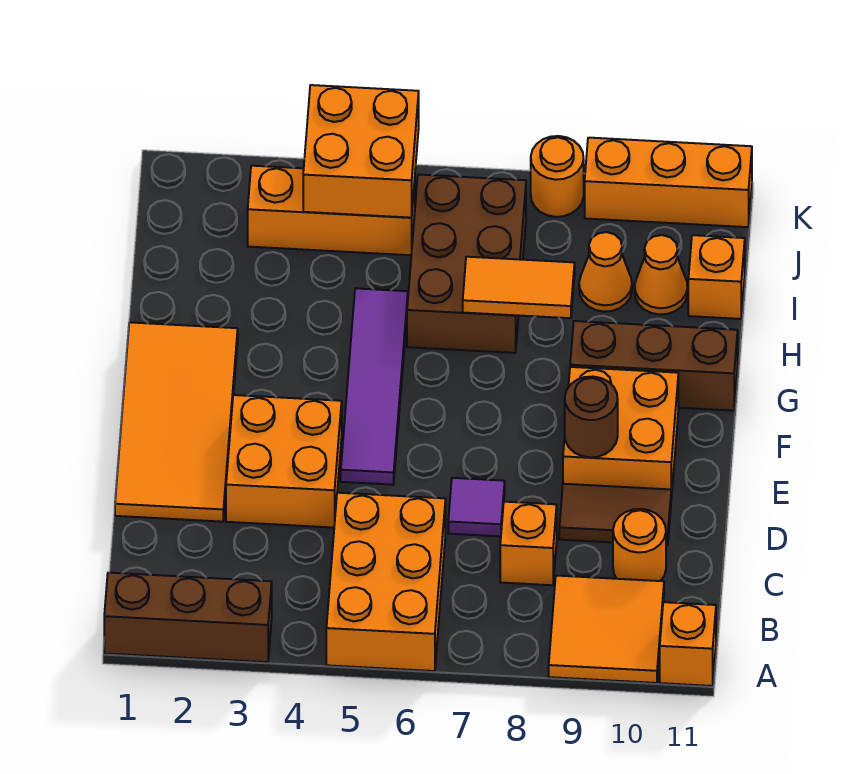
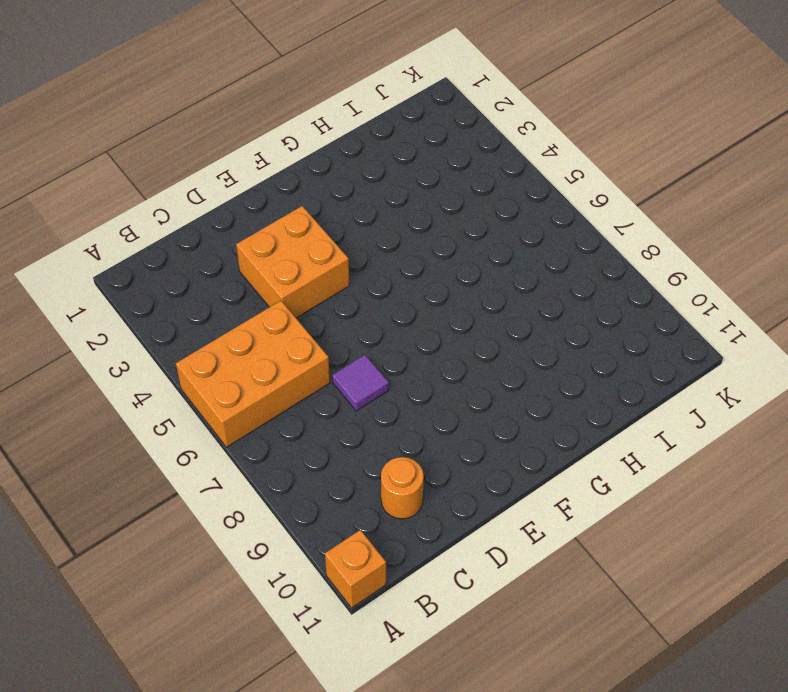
none -> brown brick A1:A3 level 1
none -> orange tile A9:B10 level 1
none -> orange brick C8 level 1

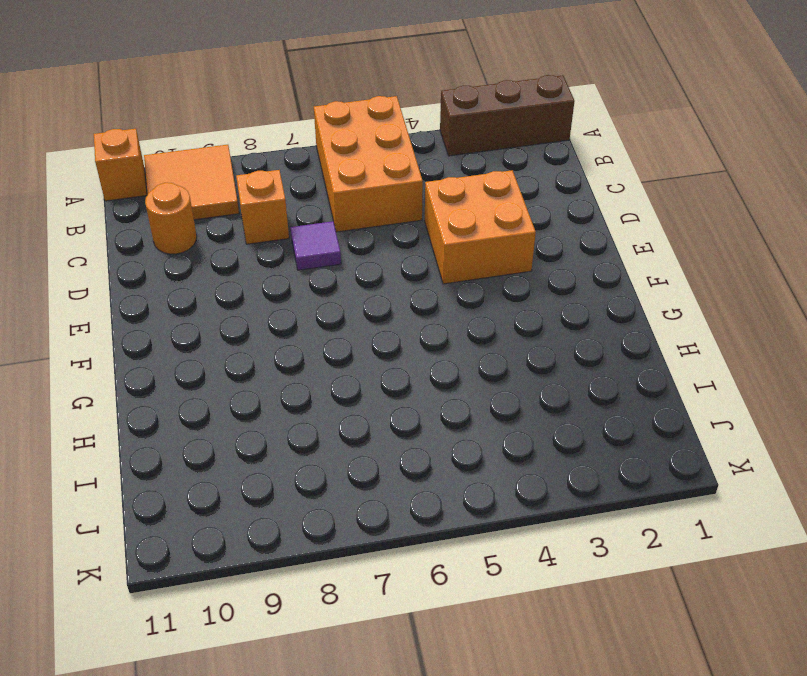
none -> orange tile D1:G2 level 1
none -> brown tile D9:D10 level 1
none -> purple tile E5:H5 level 1

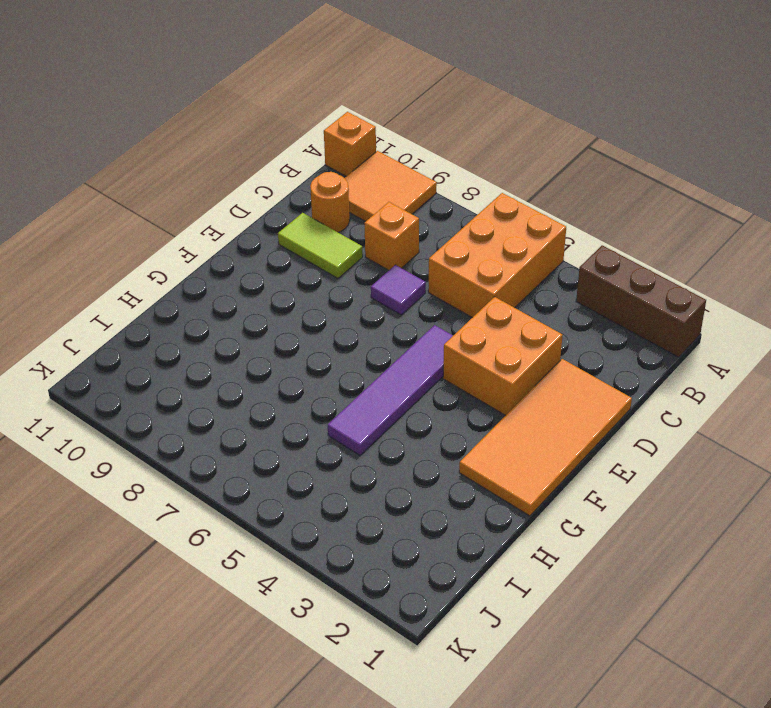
lime tile D9:D10 level 1 -> brown tile D9:D10 level 1
none -> orange brick E9:F10 level 1
none -> brown brick G9:G11 level 1
none -> brown brick H6:J7 level 1

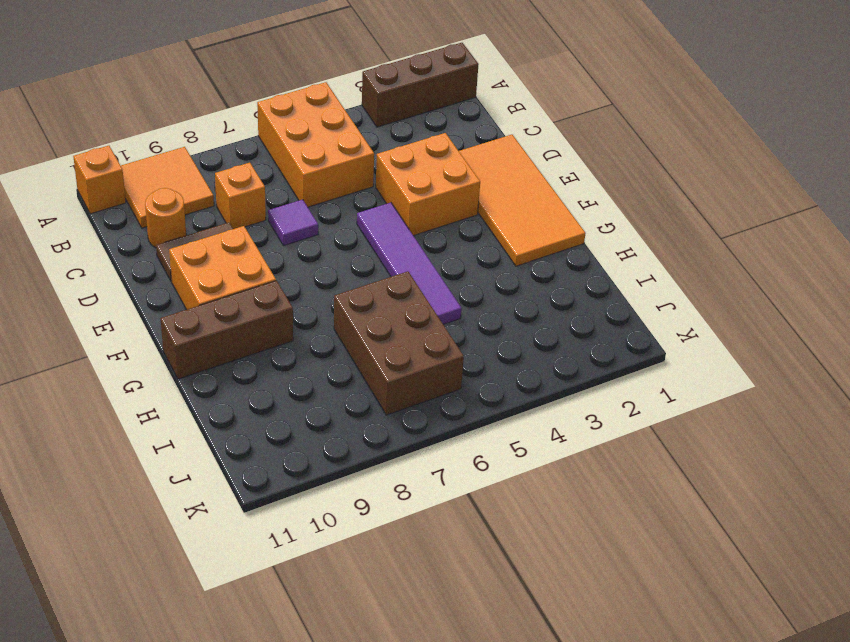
none -> orange cone I9 level 1
none -> orange cone I10 level 1
none -> orange brick I11 level 1

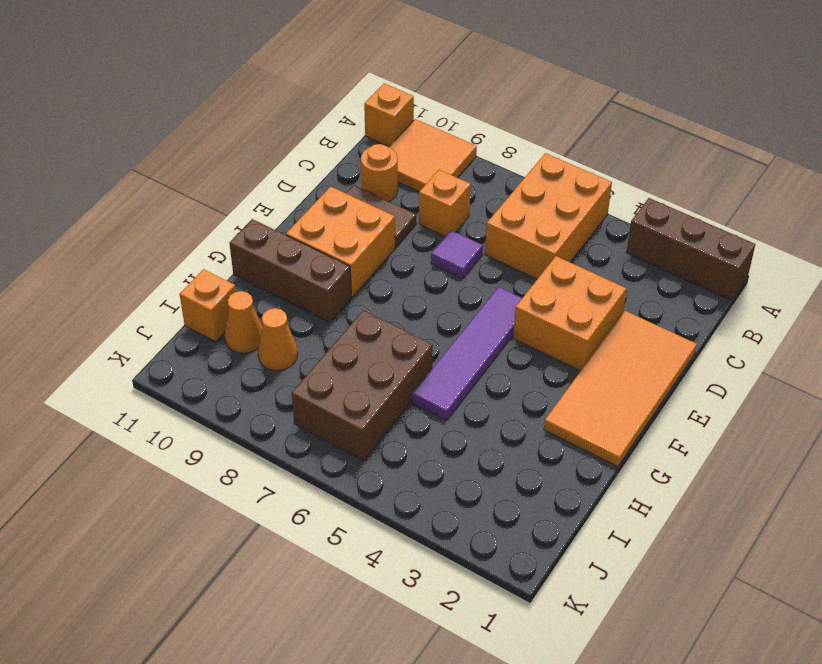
none -> orange brick J3:J5 level 1
none -> orange round brick K8 level 1
none -> orange brick K9:K11 level 1

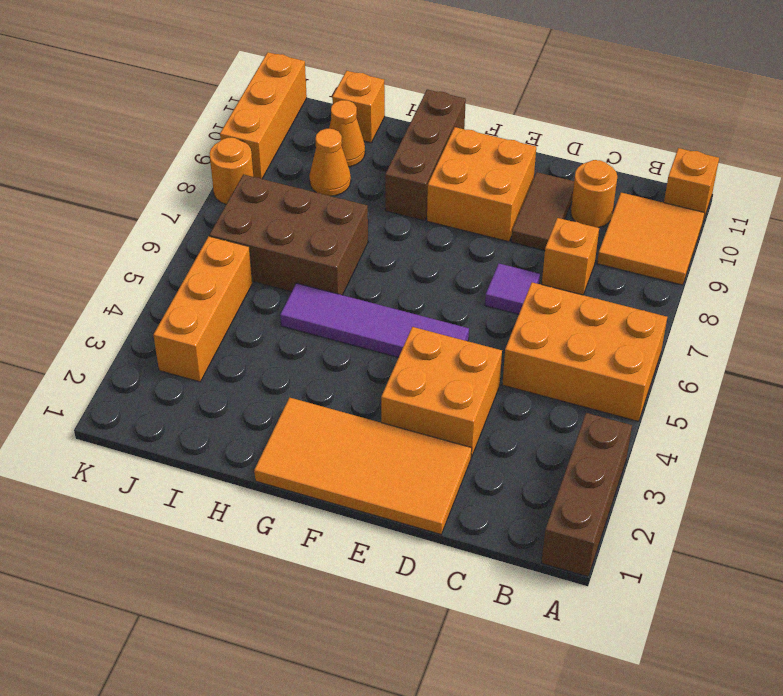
none -> brown round brick E9 level 2
none -> orange tile H7:H8 level 2
none -> orange brick J4:K5 level 2

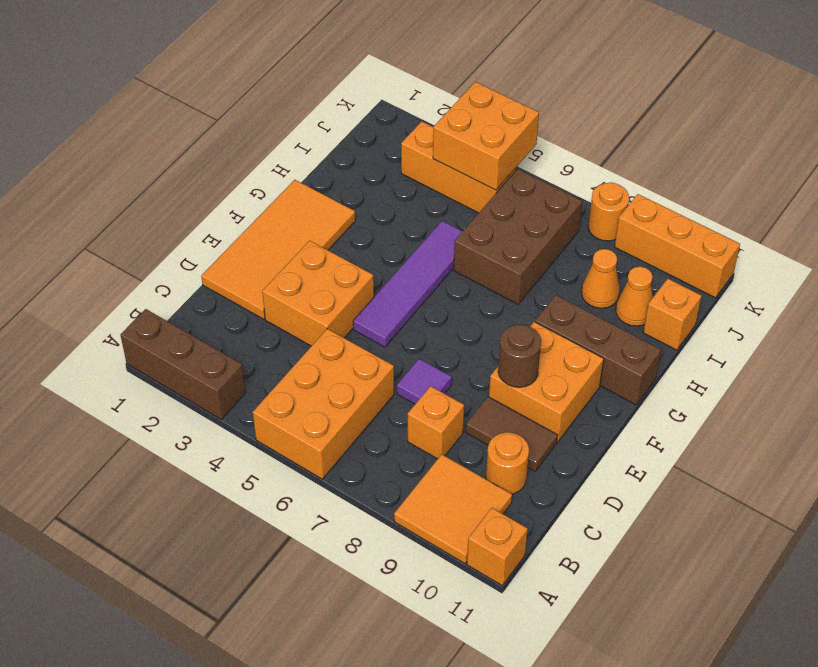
none -> orange tile H7:H8 level 2

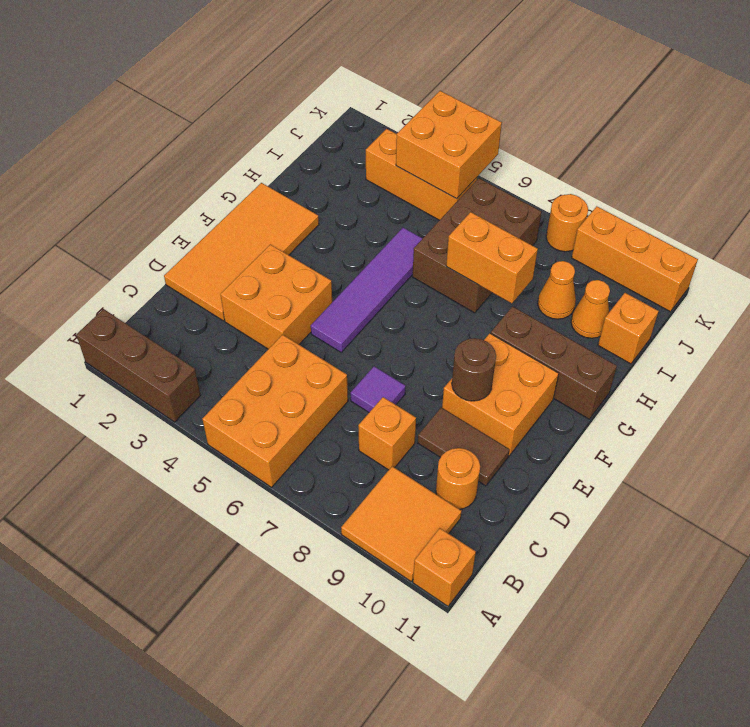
orange brick H7:H8 level 2 -> orange tile H7:H8 level 2

